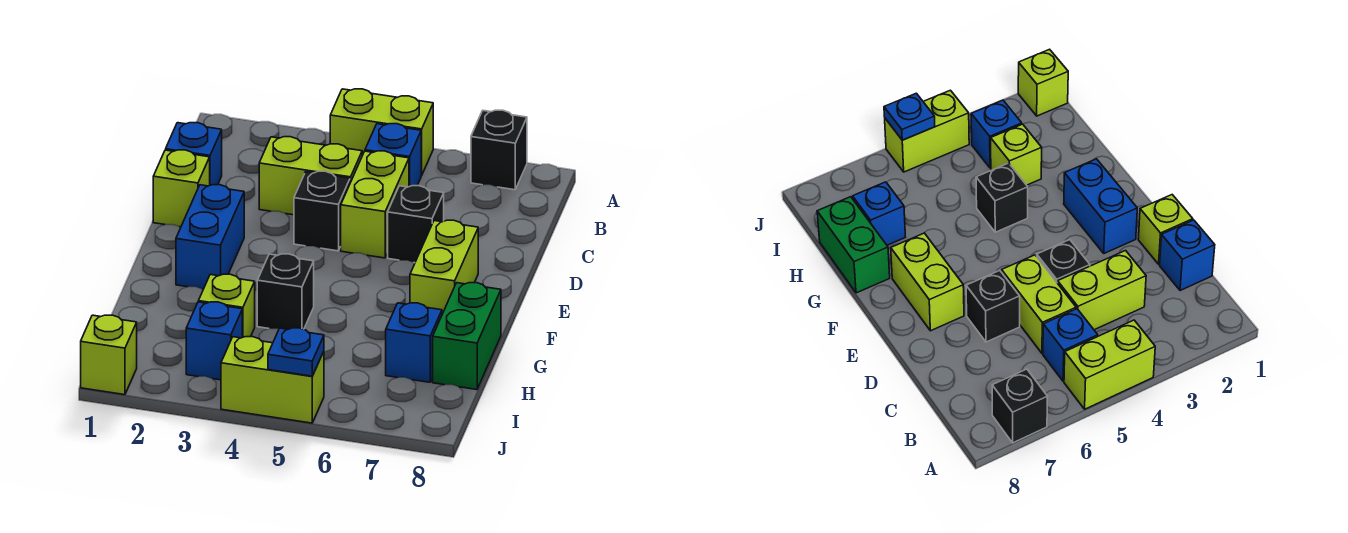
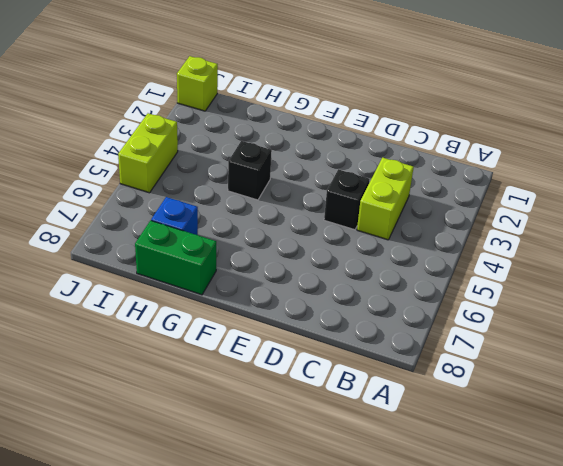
none -> lime brick A4:A5 level 1
none -> black brick A7 level 1
none -> blue brick B5 level 1

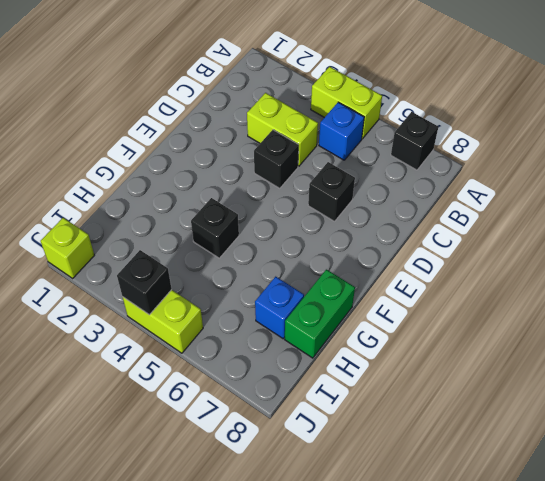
black brick J4 level 2 -> none
none -> blue brick C1 level 1
none -> lime brick C5:D5 level 1
none -> lime brick D1 level 1

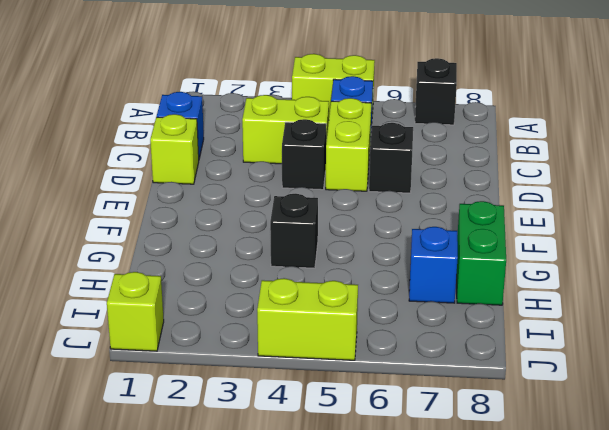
none -> blue brick E2:F2 level 1
none -> lime brick E7:F7 level 1
none -> lime brick H3 level 1

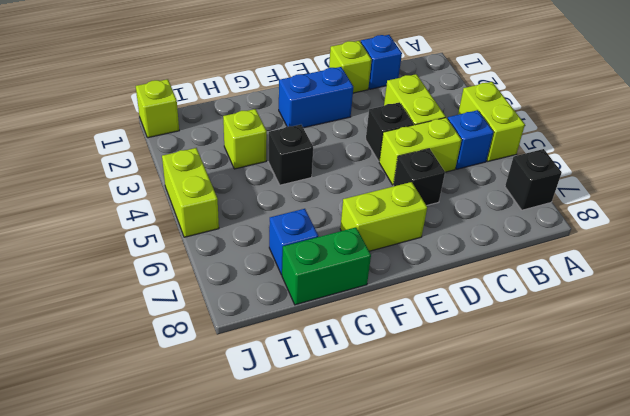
none -> blue brick I3 level 1
none -> blue plate J5 level 2

